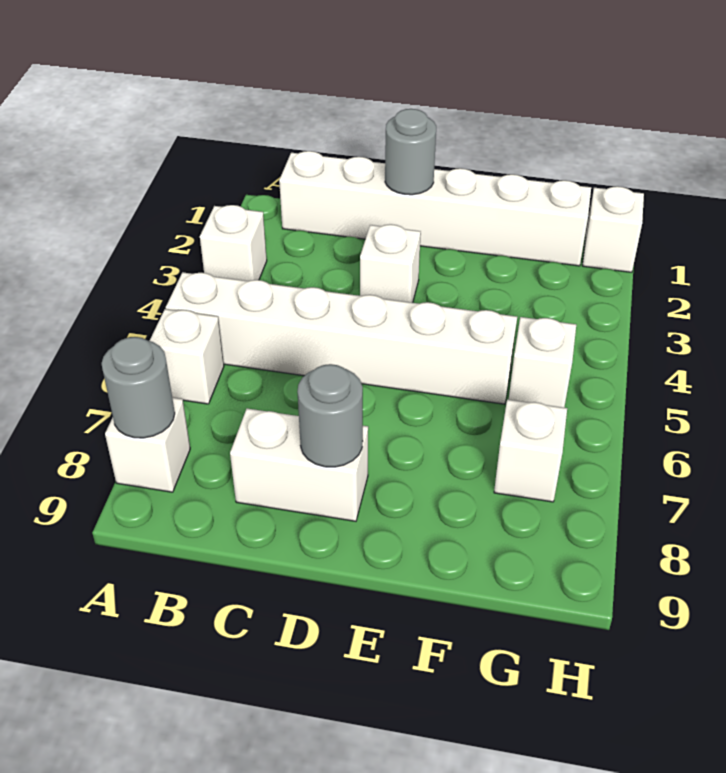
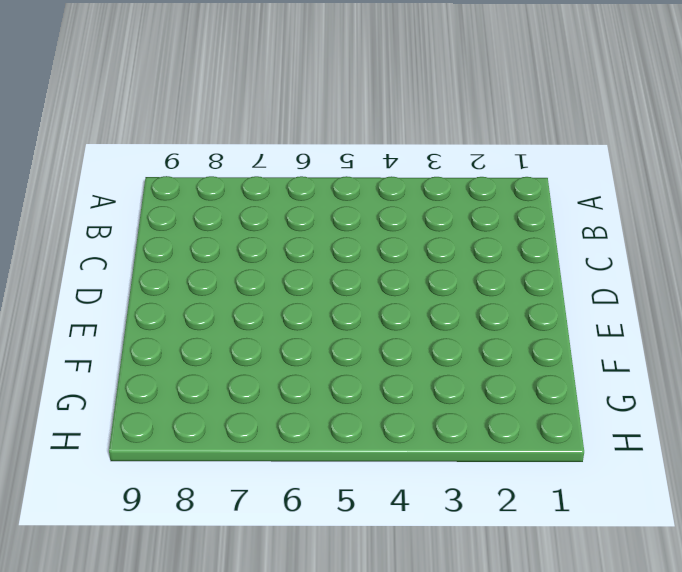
none -> white brick A3 level 1
none -> white brick A5:F5 level 1
none -> white brick A6 level 1

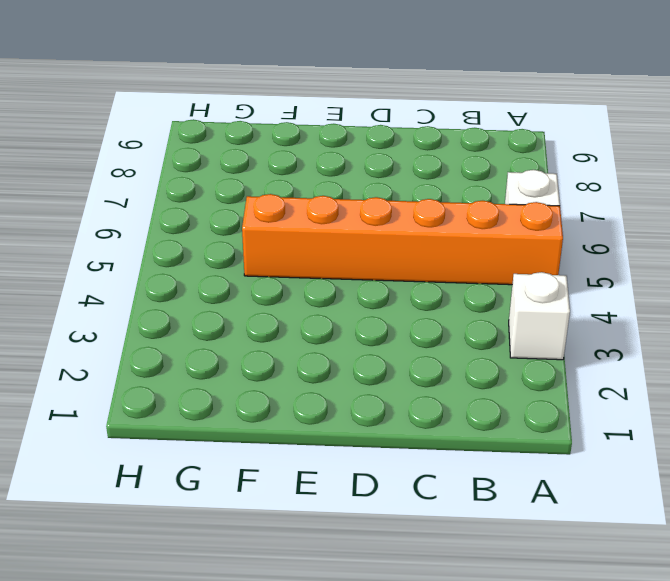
orange brick A5:F5 level 1 -> white brick A5:F5 level 1
none -> white brick A8 level 1
none -> white brick B1:G1 level 1
none -> white brick C8:D8 level 1

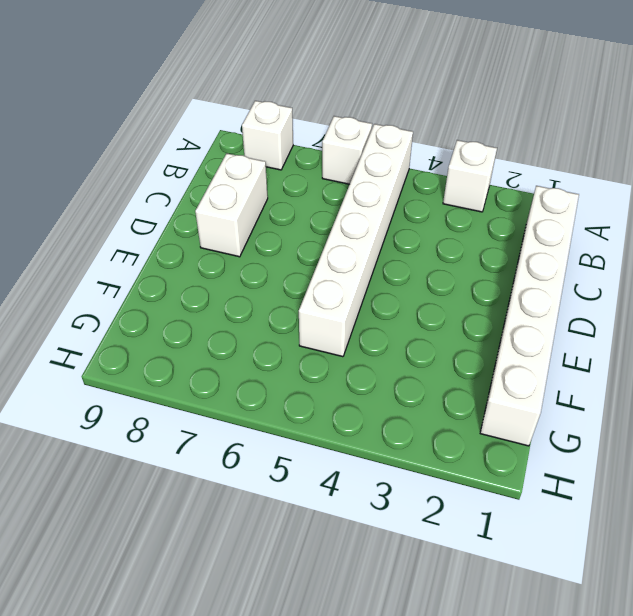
none -> white brick D3 level 1
none -> white brick G5 level 1
none -> white brick G7 level 1

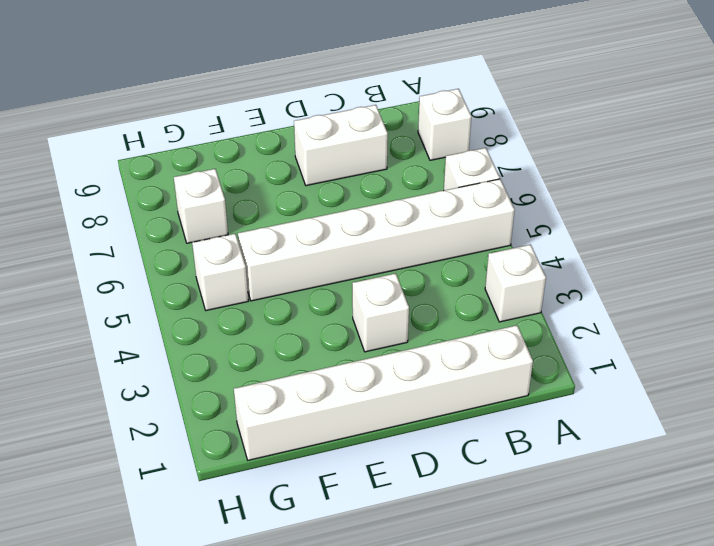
none -> white brick H1 level 1
none -> grey round brick A8 level 2
none -> grey round brick D1 level 2

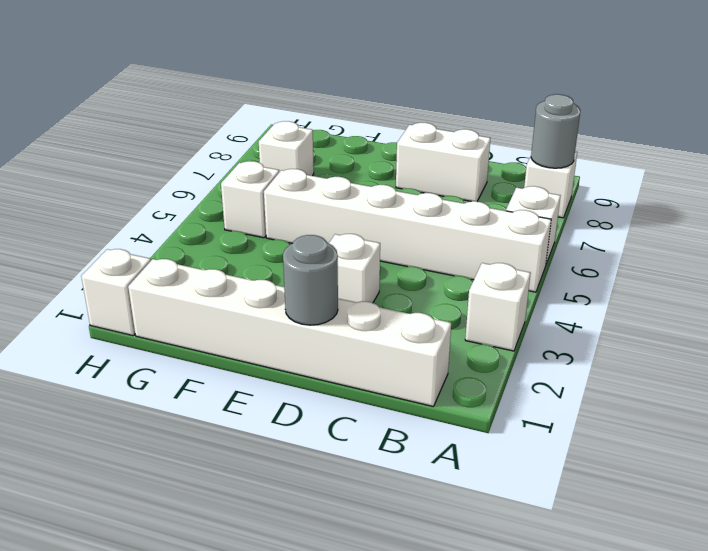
none -> grey round brick D8 level 2

